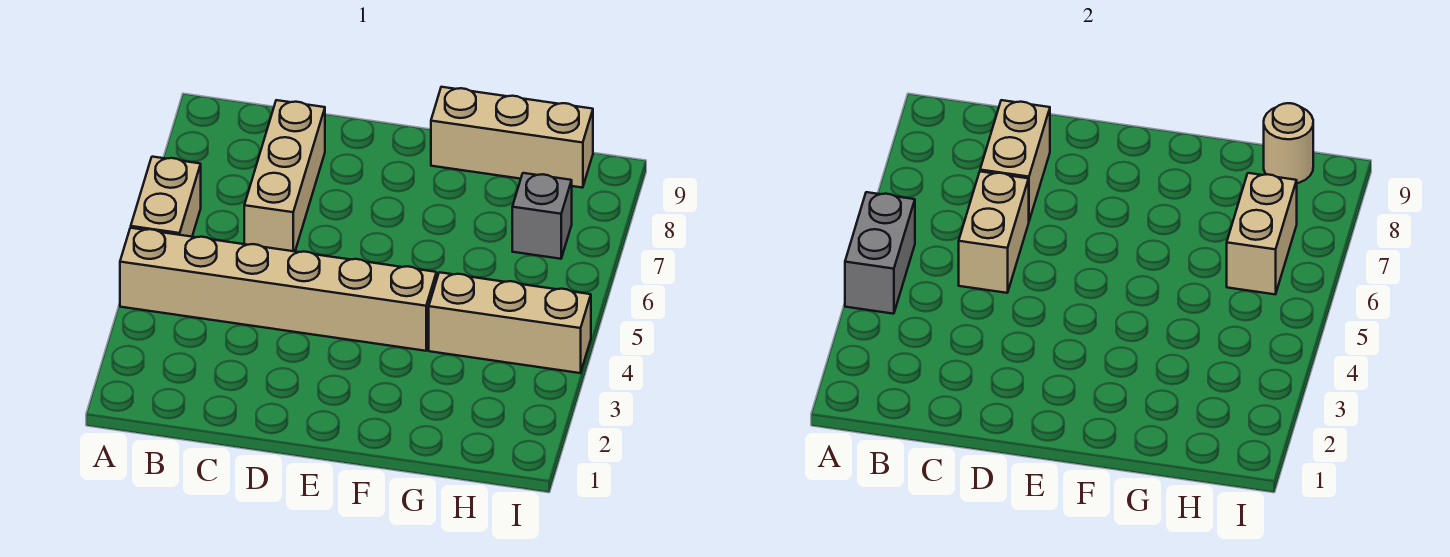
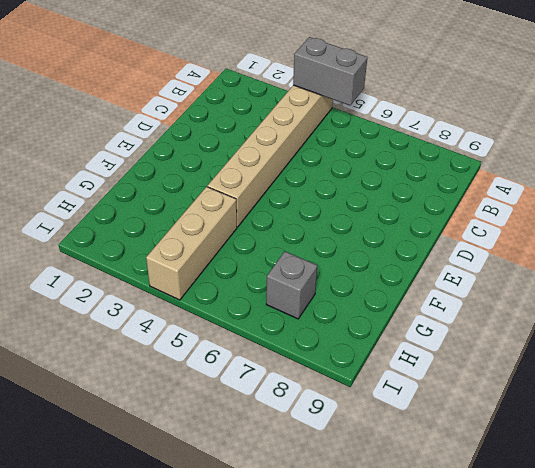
none -> tan brick A5:A6 level 1
none -> tan brick C6:C8 level 1

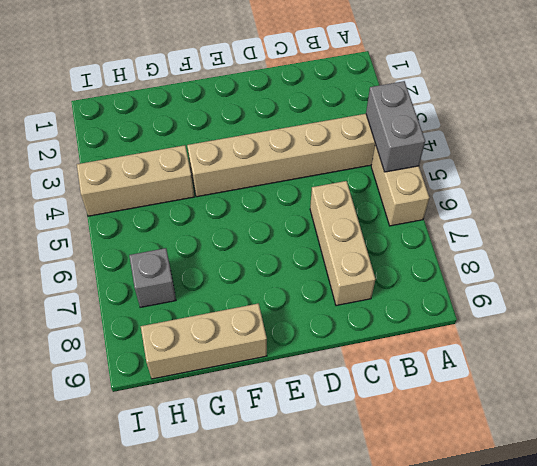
none -> tan brick C5:C6 level 2
none -> tan brick C7:C8 level 2

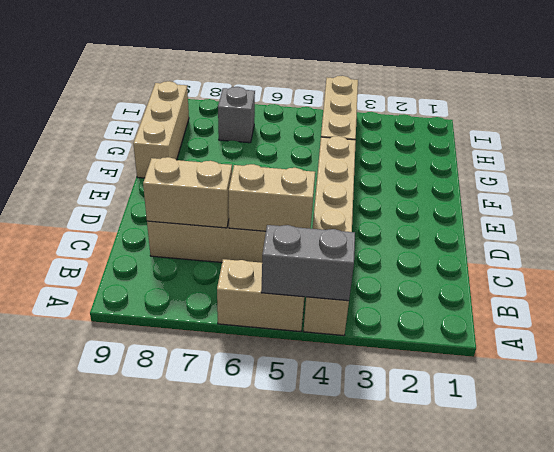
none -> tan brick H6:H7 level 2
none -> tan round brick H9 level 2

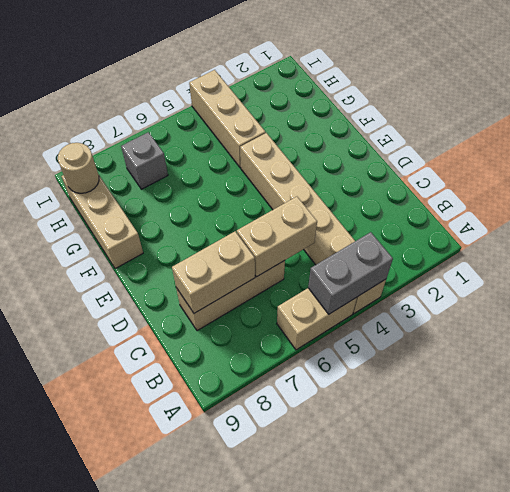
none -> tan brick H6:H7 level 2

